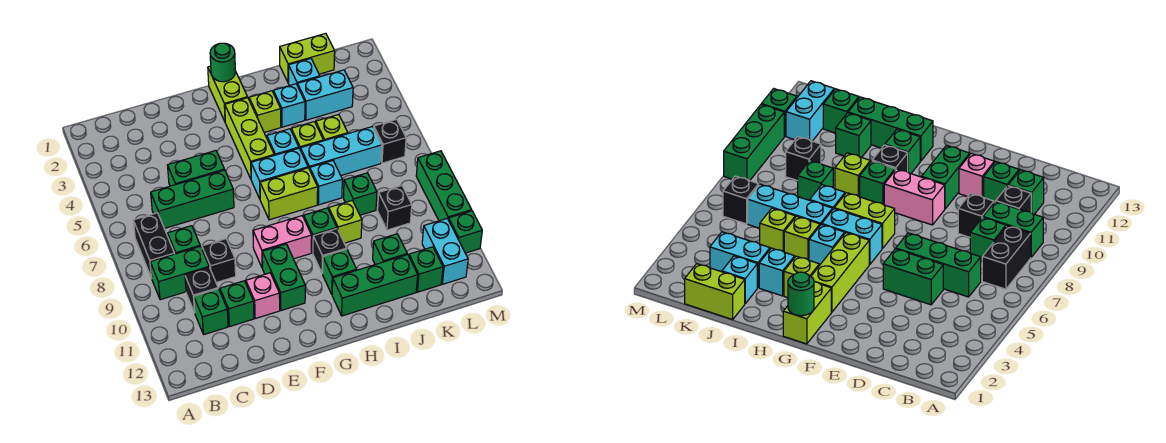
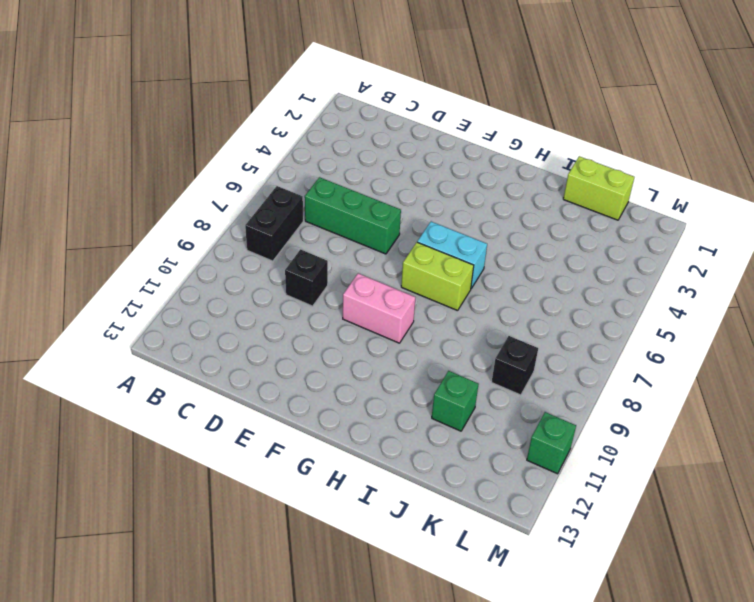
none -> green brick B9:C9 level 1
none -> green brick C8 level 1
none -> black brick C10 level 1
none -> green brick C11 level 1

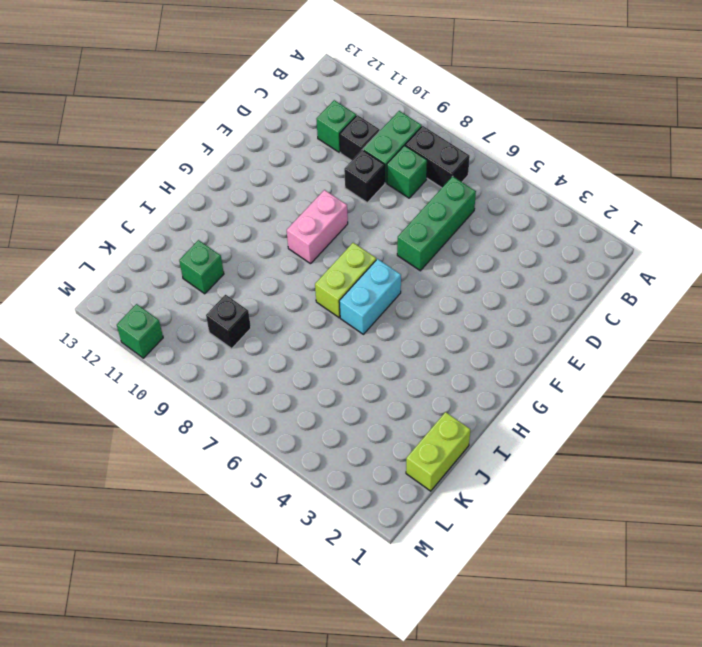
none -> green brick D5:E5 level 1
none -> green brick D11 level 1
none -> pink brick E11 level 1
none -> green brick F10:F11 level 1

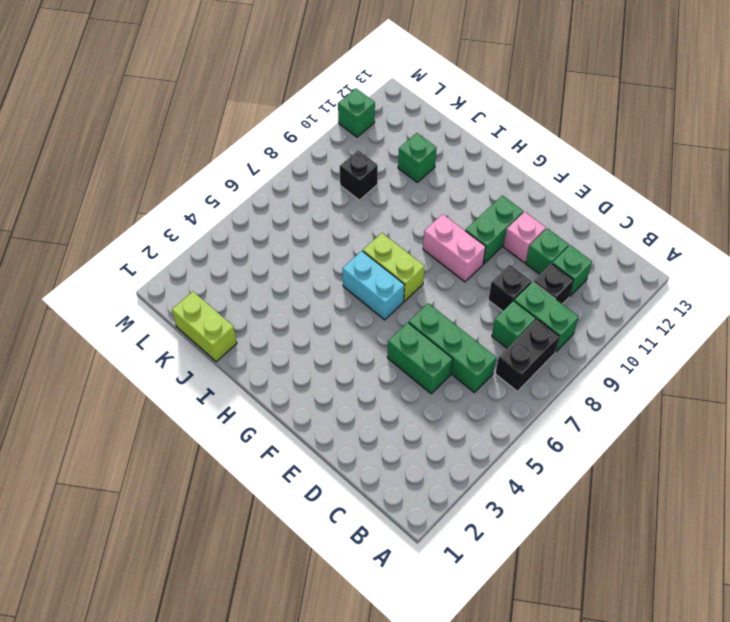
none -> lime brick G1:G2 level 1
none -> lime brick G3:G5 level 1
none -> lime brick H3 level 1
none -> cyan brick H5 level 1

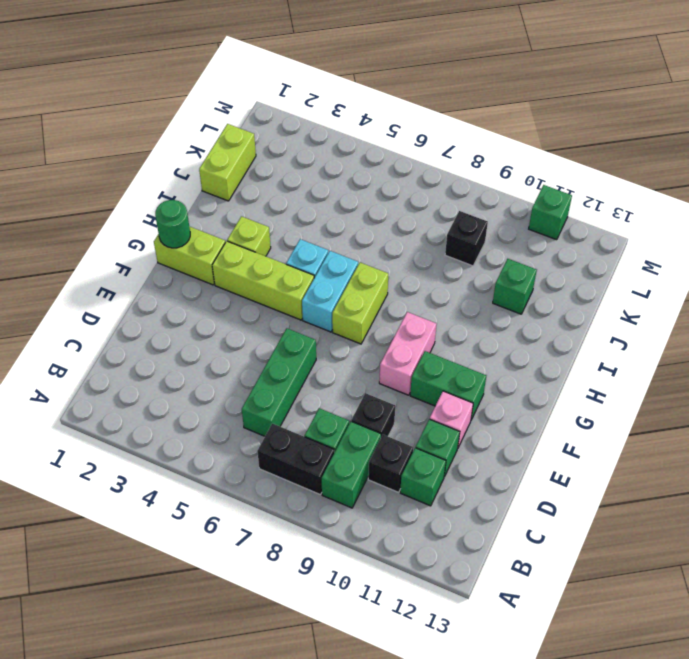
none -> green brick D5:E5 level 1
none -> green brick H9 level 1
none -> black brick H10 level 1
none -> green brick H11 level 1

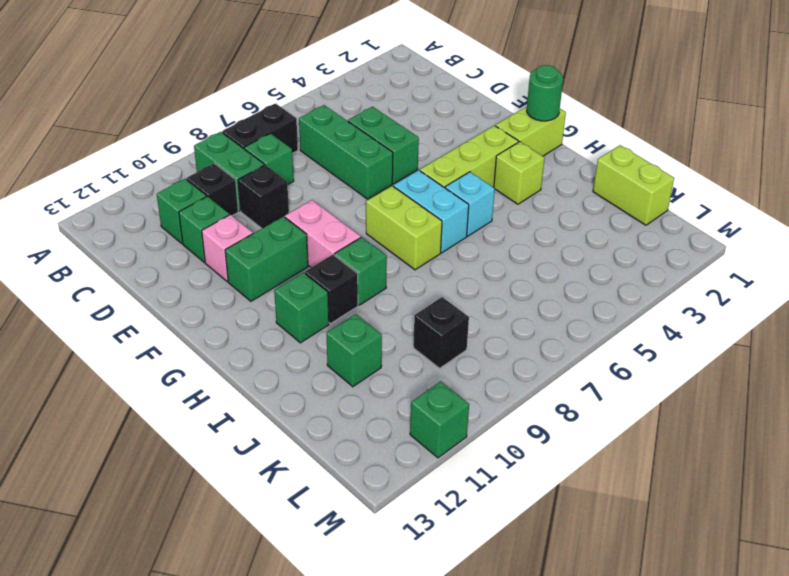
none -> green brick H12:J12 level 1
none -> cyan brick I3 level 1
none -> lime brick I5 level 1
none -> cyan brick I6:K6 level 1

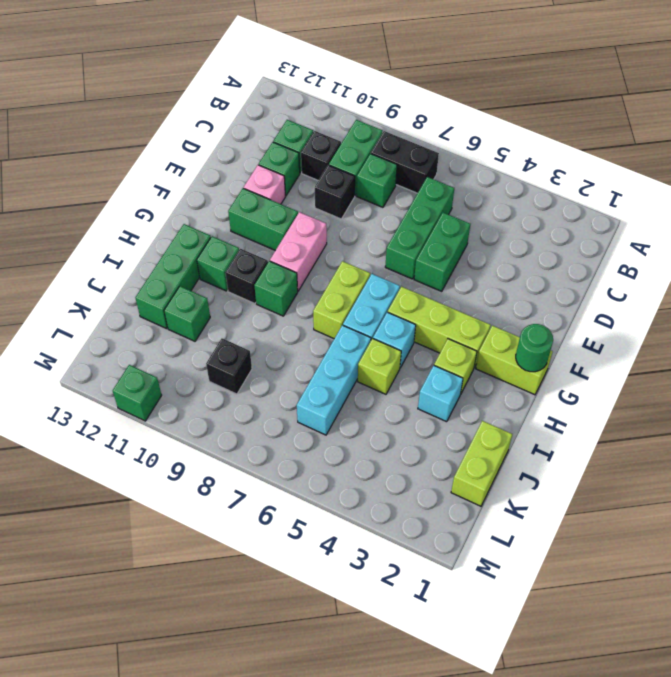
none -> cyan brick I7 level 1
none -> lime brick I9 level 1
none -> cyan brick J2 level 1
none -> cyan brick J3:K3 level 1

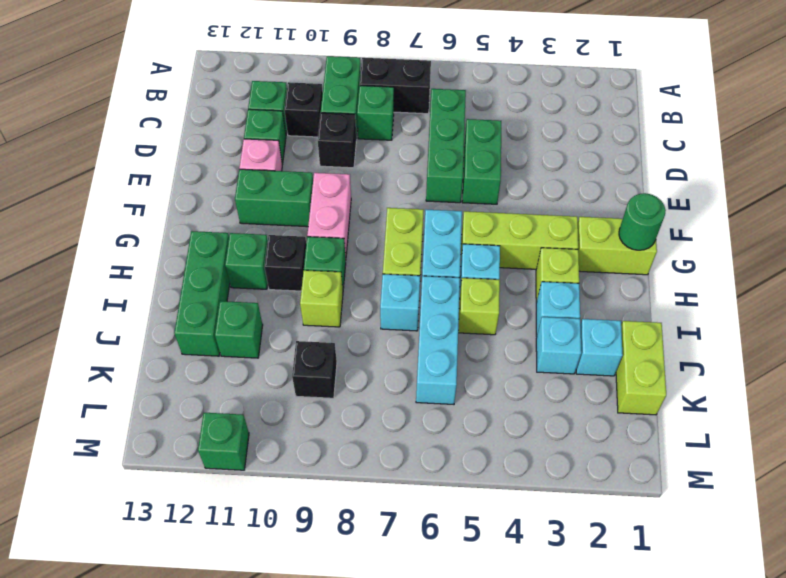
cyan brick J3 level 1 -> cyan brick J3:K3 level 1
none -> lime brick J5 level 1
none -> green brick J8 level 1
none -> green brick K12 level 1
none -> black brick L6 level 1

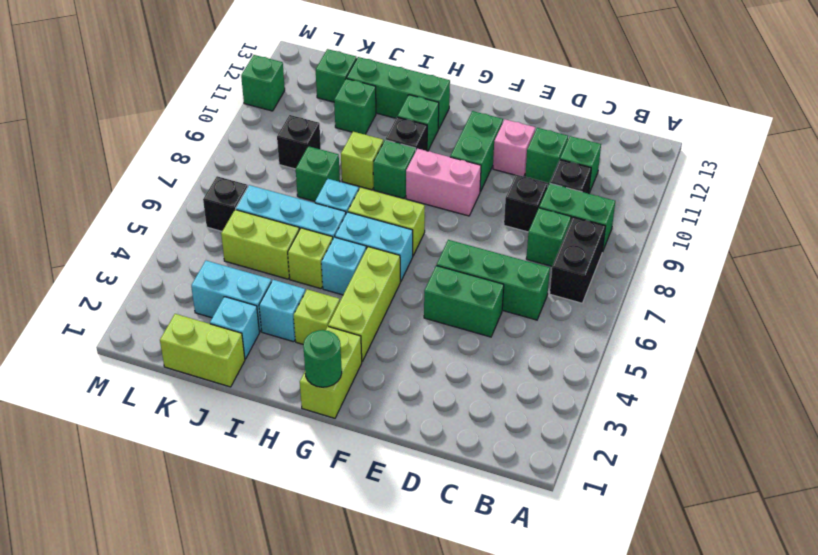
lime brick J5:K5 level 1 -> lime brick J5 level 1
none -> cyan brick L11:L12 level 1
none -> green brick M8:M10 level 1

